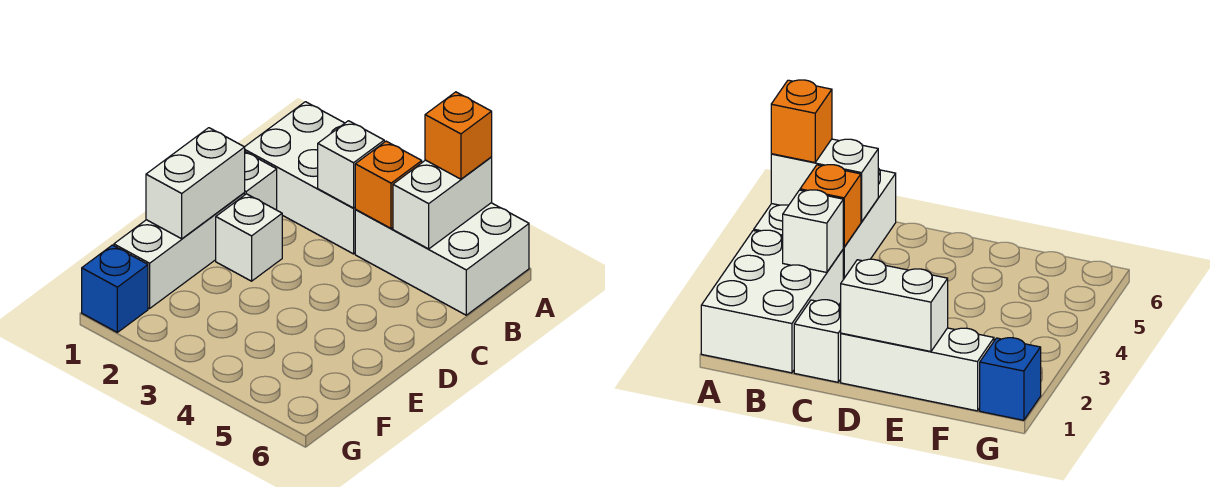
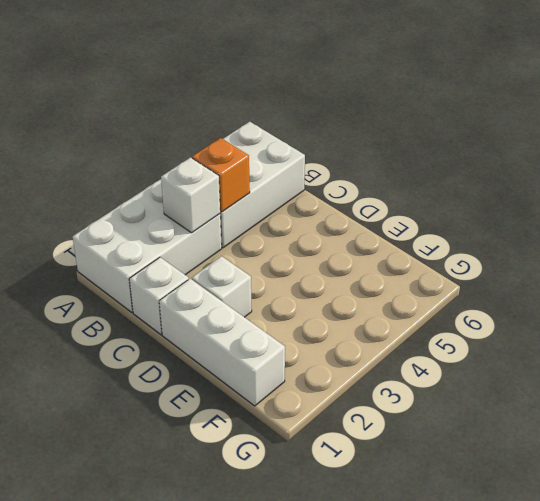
none -> blue brick G1 level 1
none -> white brick A5:B5 level 2

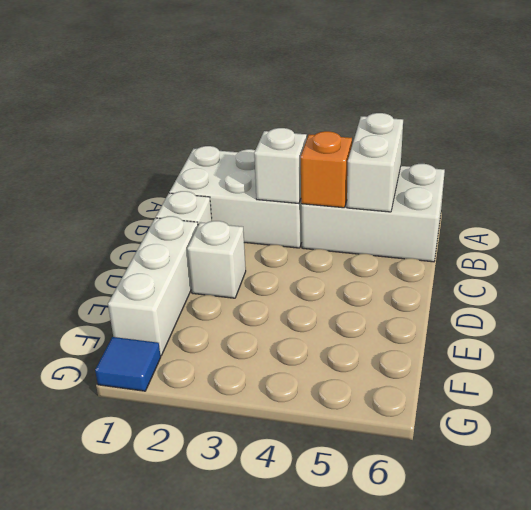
blue tile G1 level 1 -> blue brick G1 level 1
none -> white brick D1:E1 level 2
none -> orange brick A5 level 3

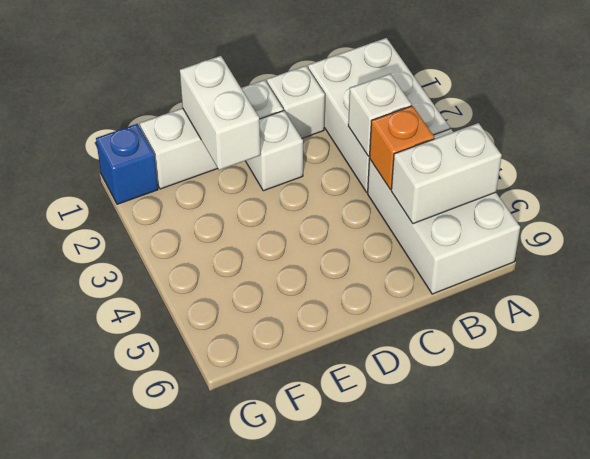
white brick E1:E2 level 2 -> white brick D1:E1 level 2
none -> orange brick A5 level 3

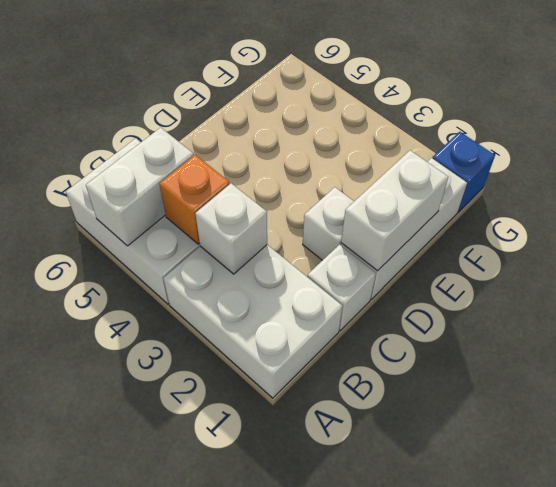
none -> orange brick A5 level 3

